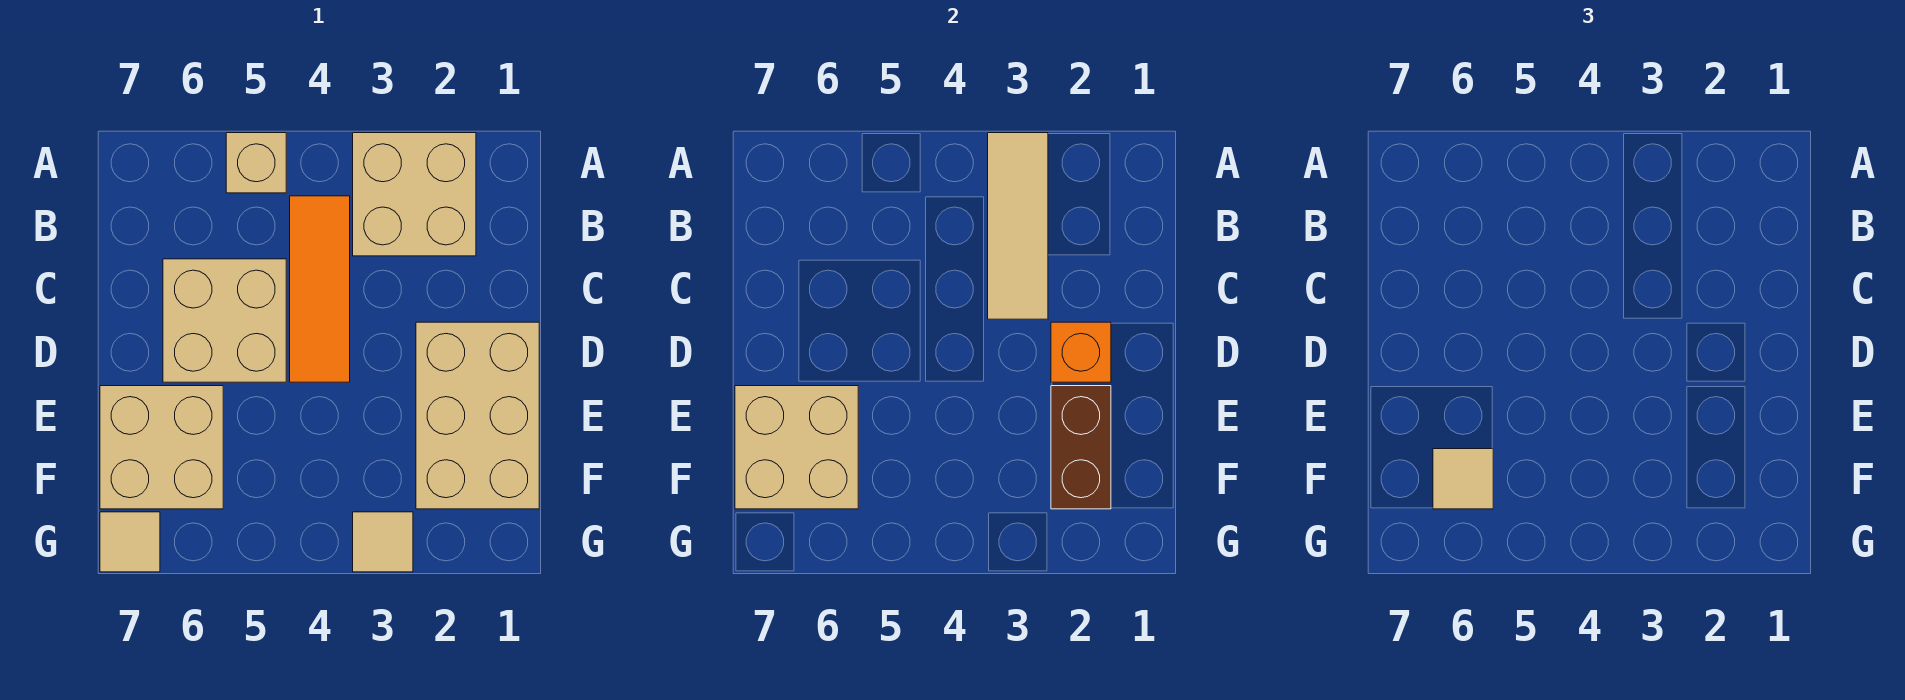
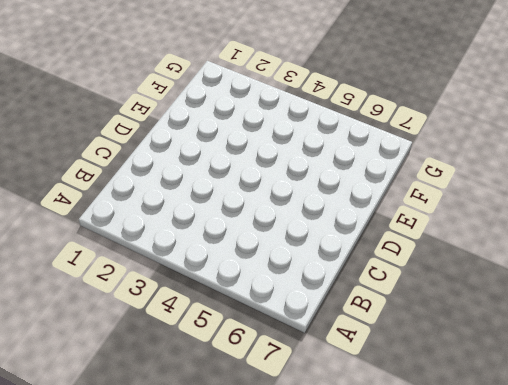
none -> tan brick A2:B3 level 1
none -> tan brick A5 level 1
none -> orange tile B4:D4 level 1

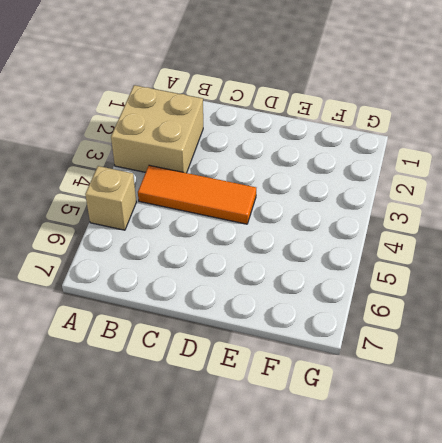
none -> tan brick C5:D6 level 1
none -> tan brick D1:F2 level 1
none -> tan brick E6:F7 level 1

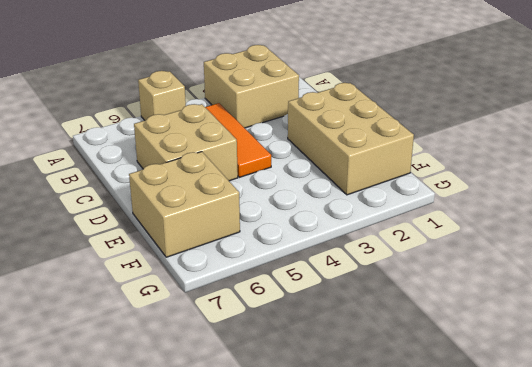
none -> tan tile G3 level 1
none -> tan tile G7 level 1
none -> tan tile A3:C3 level 2

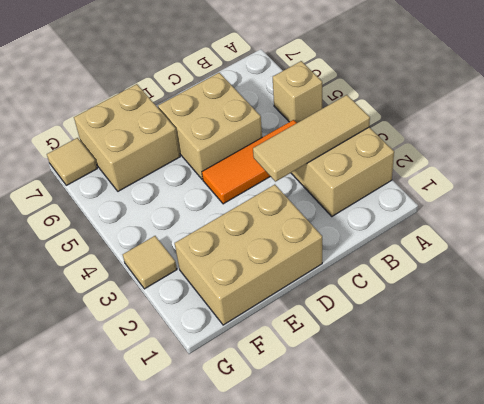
none -> orange brick D2 level 2
none -> brown brick E2:F2 level 2
none -> tan brick E6:F7 level 2

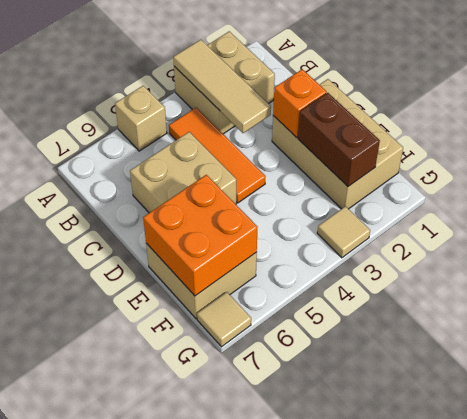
orange brick E6:F7 level 2 -> tan brick E6:F7 level 2
none -> tan tile F6 level 3

